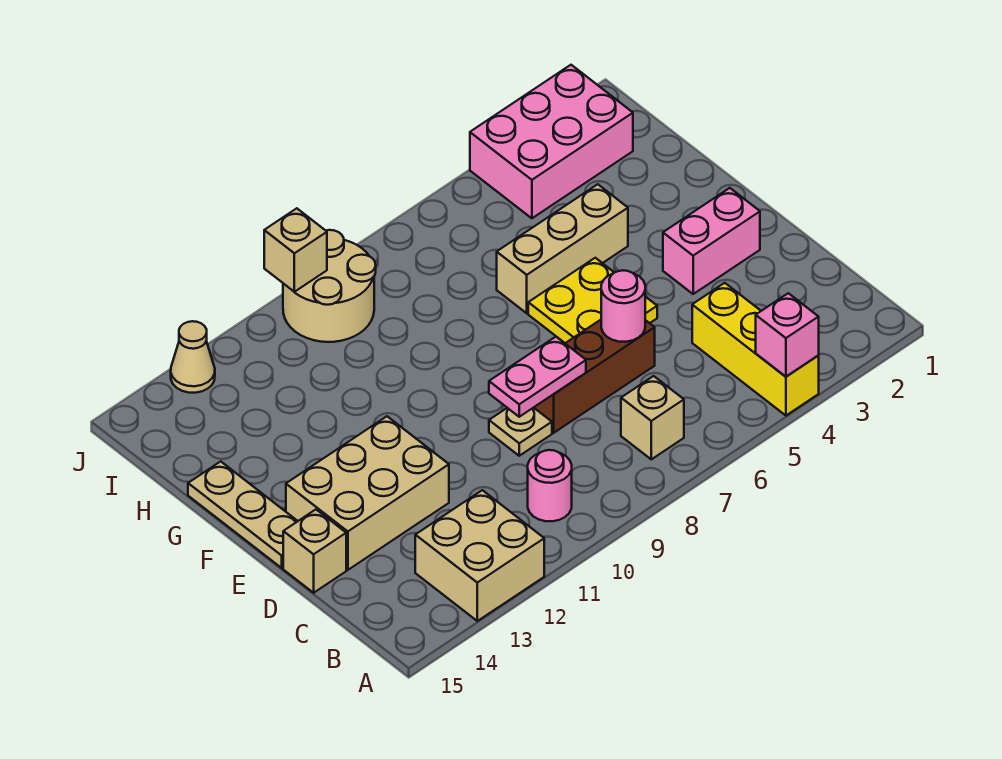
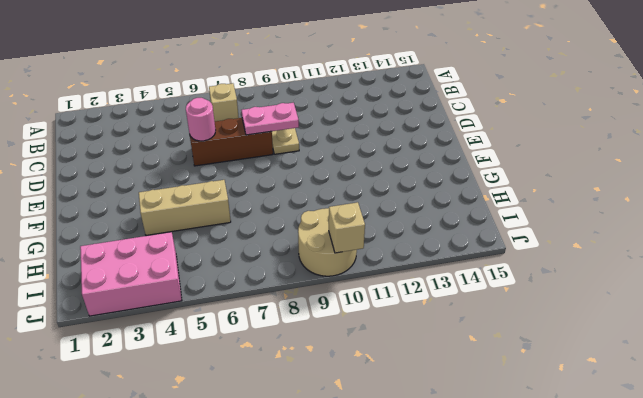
none -> yellow brick A4:C4 level 1
none -> tan brick A12:B13 level 1
none -> pink round brick B10 level 1

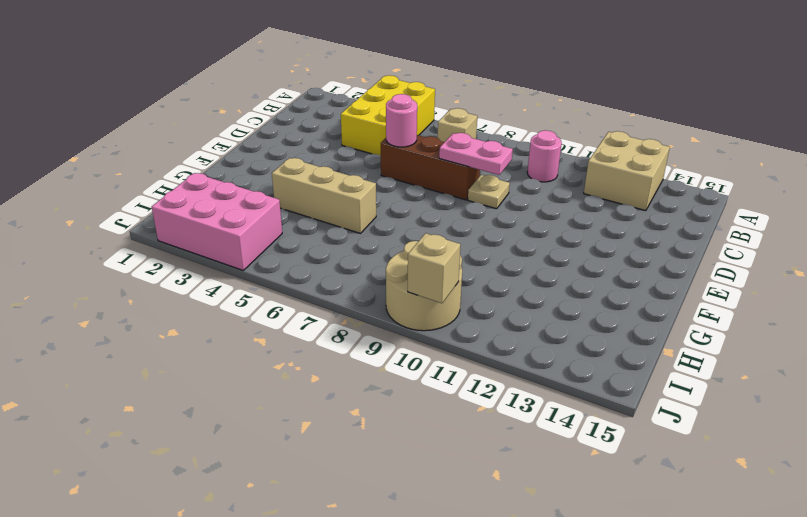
yellow brick A4:C5 level 1 -> yellow brick A4:C4 level 1
none -> tan brick D12:E14 level 1
none -> tan brick D15 level 1
none -> pink brick E2:E3 level 1

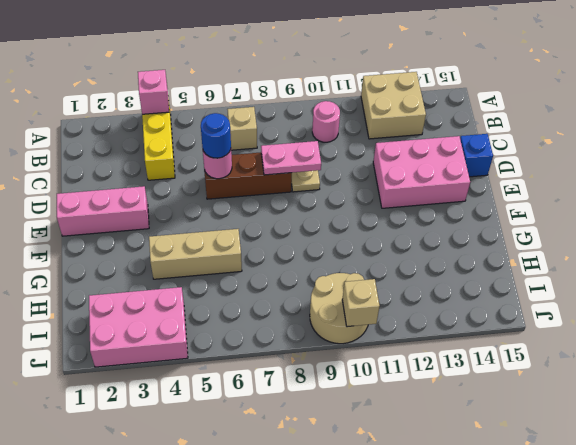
blue round brick D6 level 3 -> none
pink brick D12:E14 level 1 -> tan brick D12:E14 level 1
blue brick D15 level 1 -> tan brick D15 level 1
pink brick E1:E3 level 1 -> pink brick E2:E3 level 1
none -> yellow plate E5:F6 level 1
none -> tan plate E15:G15 level 1
none -> tan cone J13 level 1

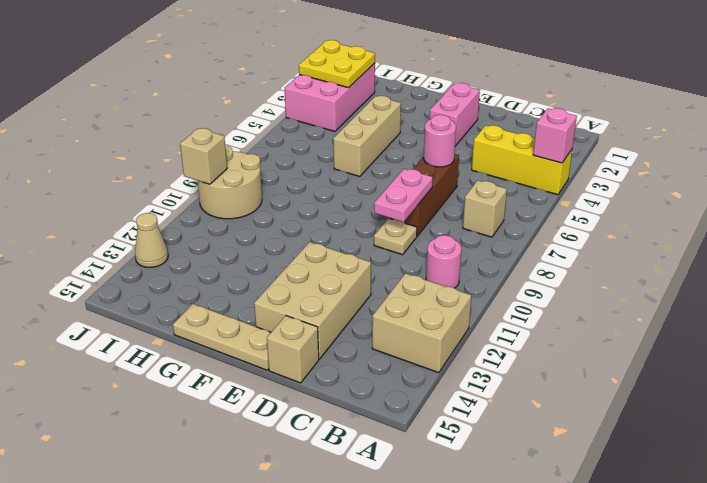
yellow plate I2:J3 level 2 -> yellow plate E5:F6 level 1

